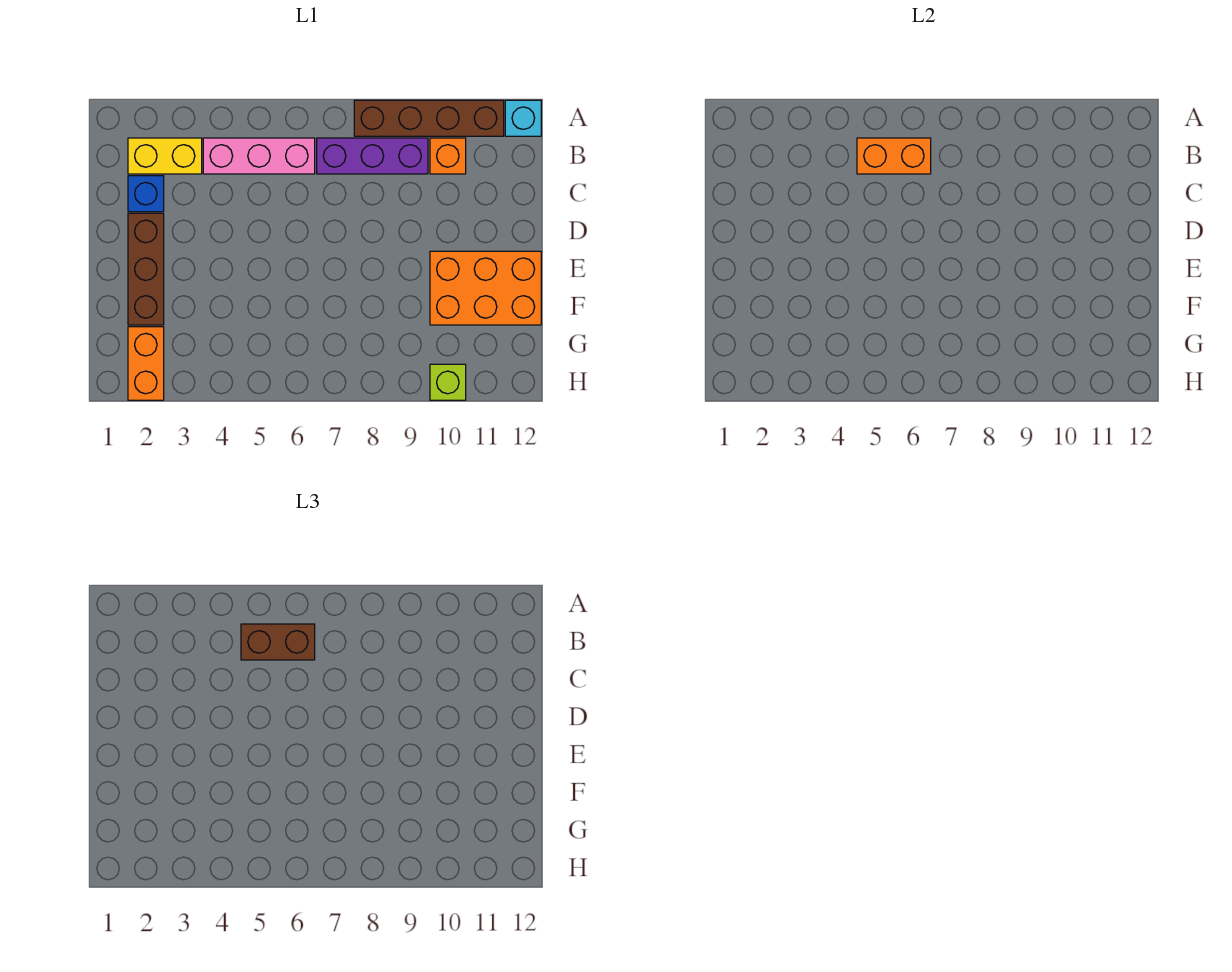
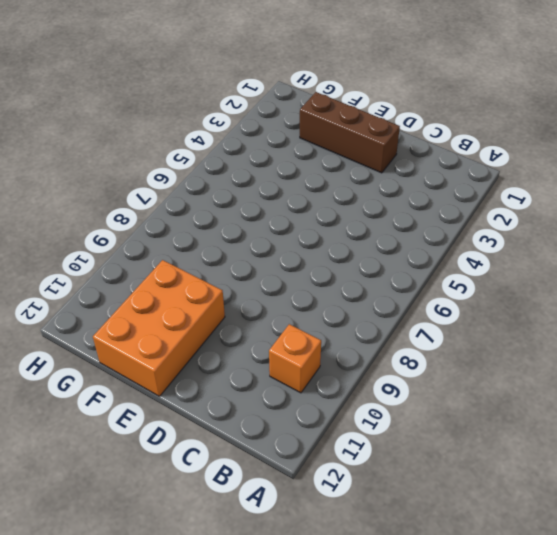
none -> brown brick A8:A11 level 1
none -> cyan brick A12 level 1
none -> yellow brick B2:B3 level 1

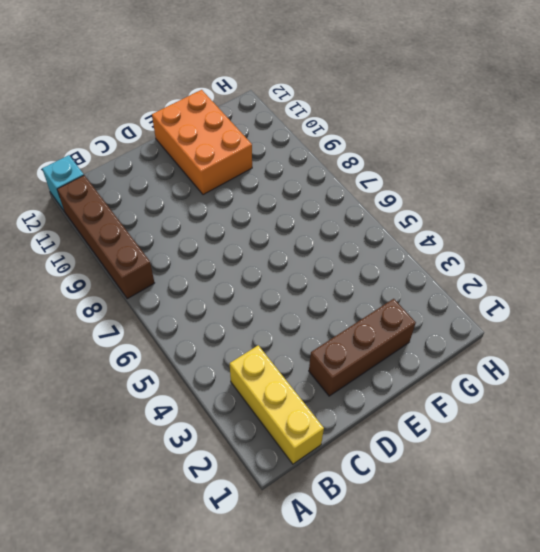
yellow brick B1:B3 level 1 -> yellow brick B2:B3 level 1
none -> pink brick B4:B6 level 1
none -> purple brick B7:B9 level 1
none -> orange brick B10 level 1

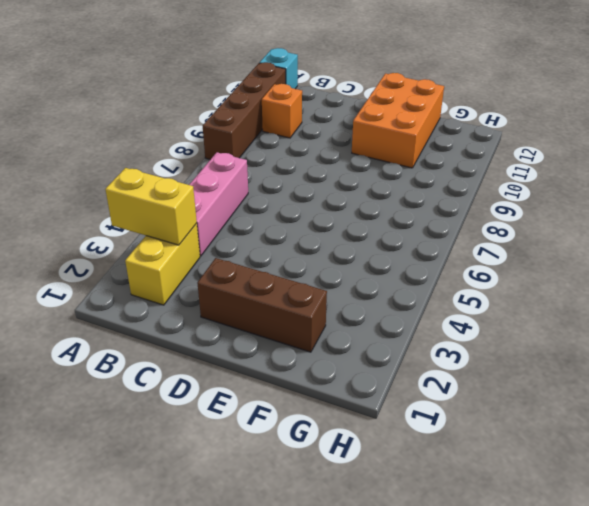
yellow brick A3:B3 level 2 -> none
none -> purple brick B7:B9 level 1
none -> blue brick C2 level 1
none -> orange brick G2:H2 level 1

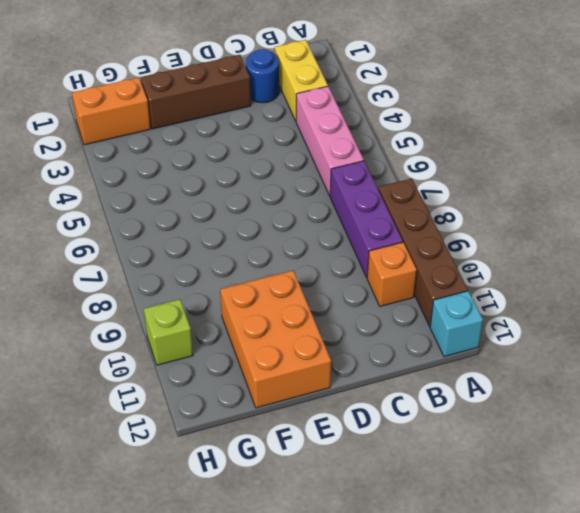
blue round brick C2 level 1 -> blue brick C2 level 1
none -> orange brick B5:B6 level 2
none -> brown brick B5:B6 level 3

